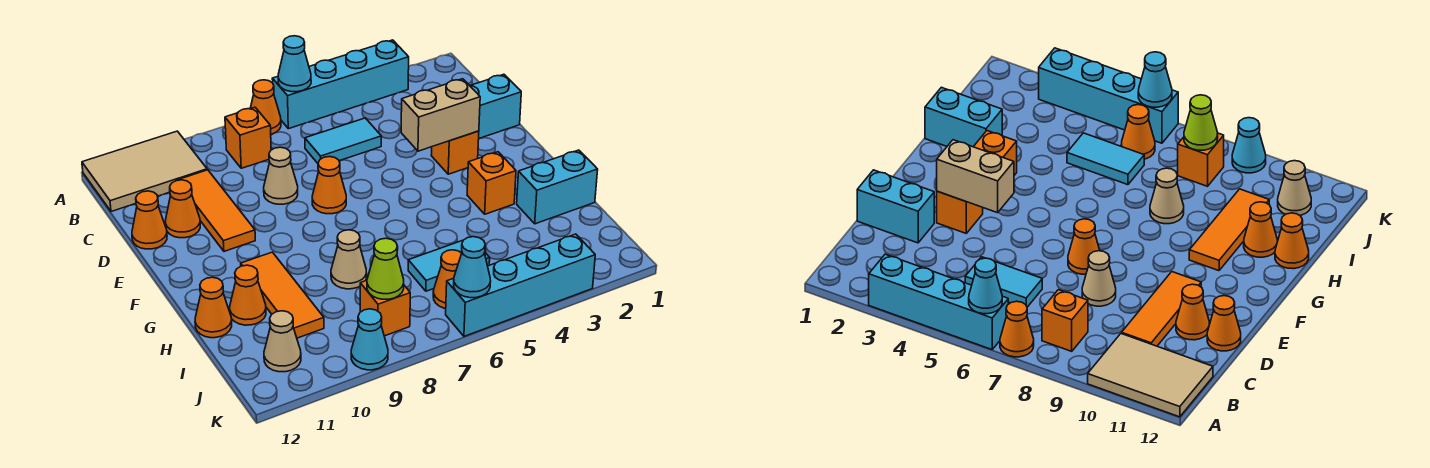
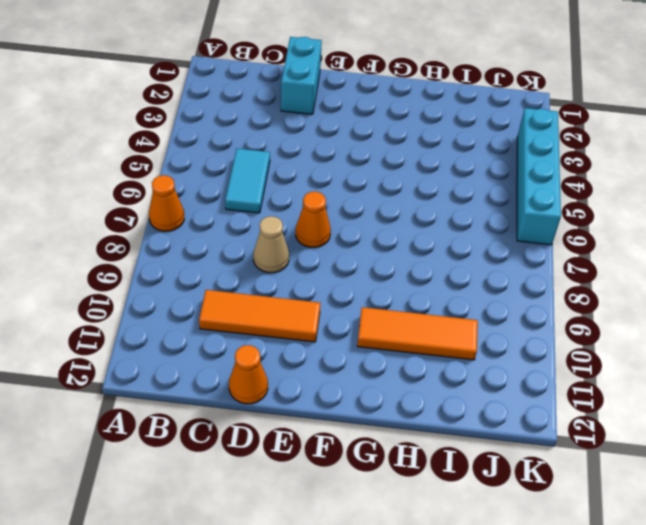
none -> cyan brick A3:A6 level 1
none -> tan tile A10:B12 level 1
none -> orange brick B8 level 1

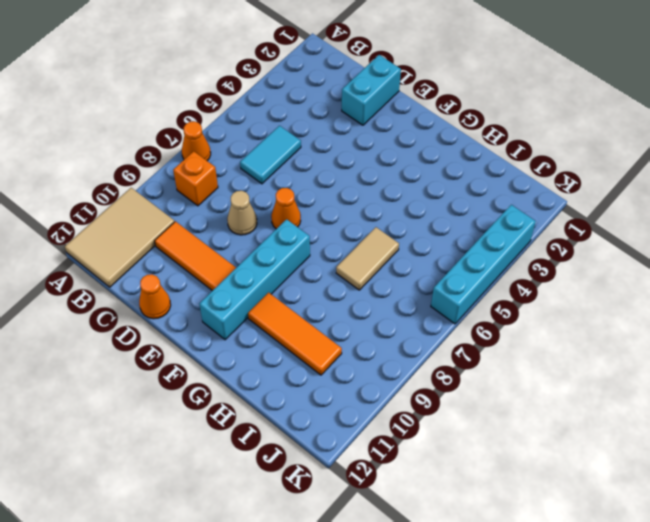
cyan brick F8:F11 level 1 -> cyan brick A3:A6 level 1
tan tile H6:H7 level 1 -> none
none -> orange cone D11 level 1
none -> orange brick E3 level 1
none -> orange brick G3 level 1

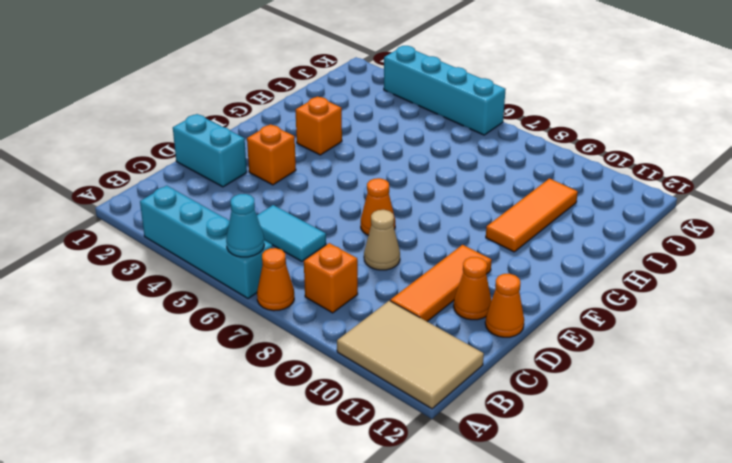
none -> cyan brick H1:H2 level 1
none -> tan cone H8 level 1
none -> orange cone H11 level 1

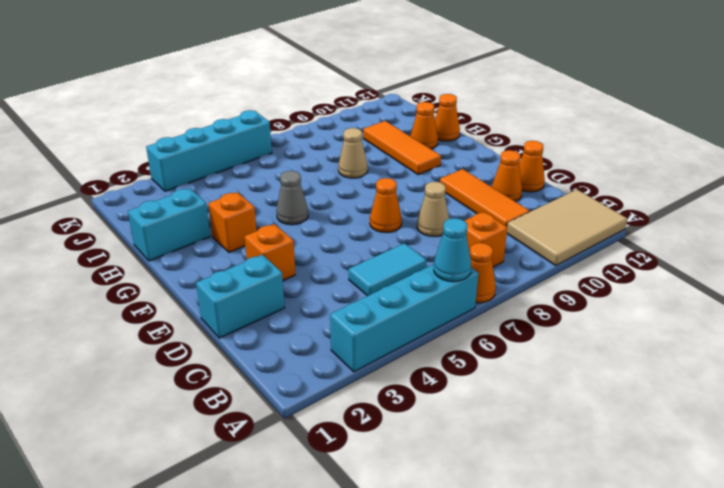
grey cone G5 level 1 -> none
none -> cyan tile I5:I6 level 1
none -> orange cone J6 level 1
none -> orange brick J8 level 1

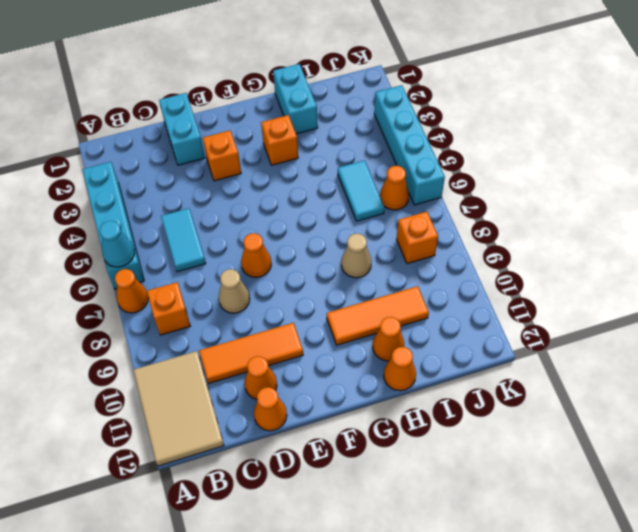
none -> tan cone J11 level 1
none -> cyan cone K9 level 1
none -> tan brick E3:E4 level 2

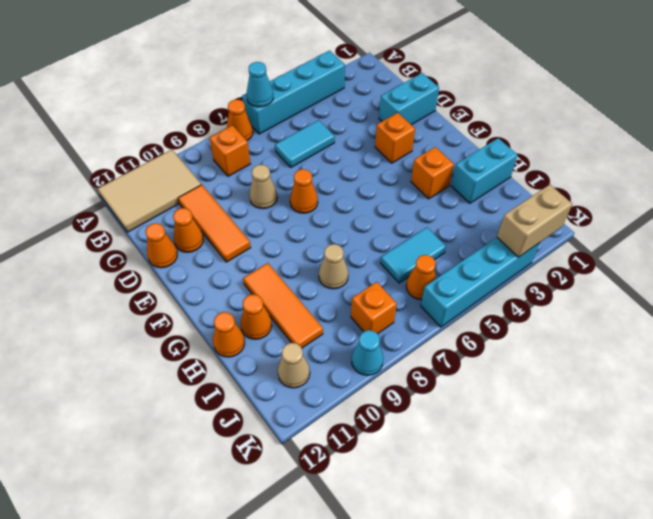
tan brick K2:K3 level 2 -> tan brick E3:E4 level 2
none -> lime cone J8 level 2
none -> cyan cone K6 level 2

